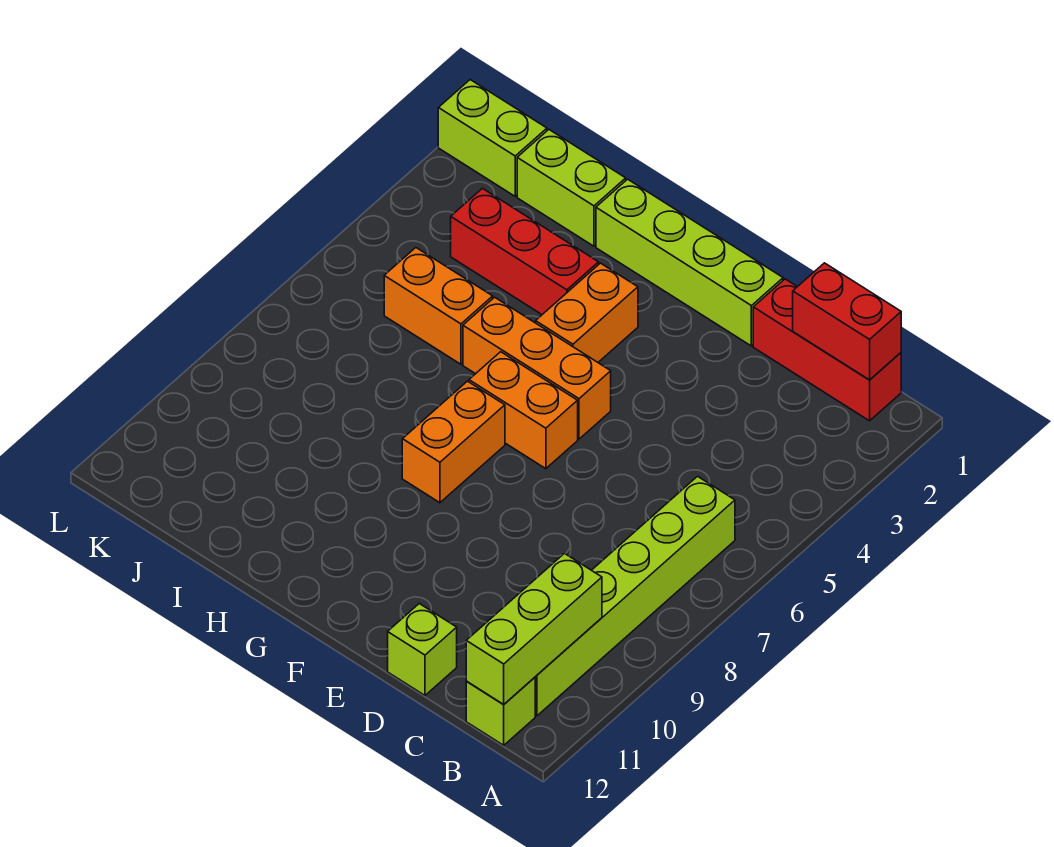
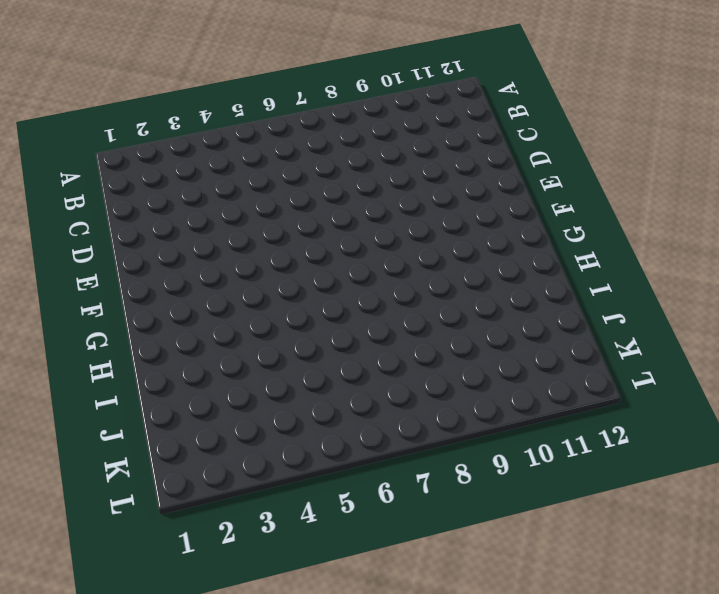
none -> red brick B1:D1 level 1
none -> lime brick B6:B11 level 1
none -> lime brick B12 level 1

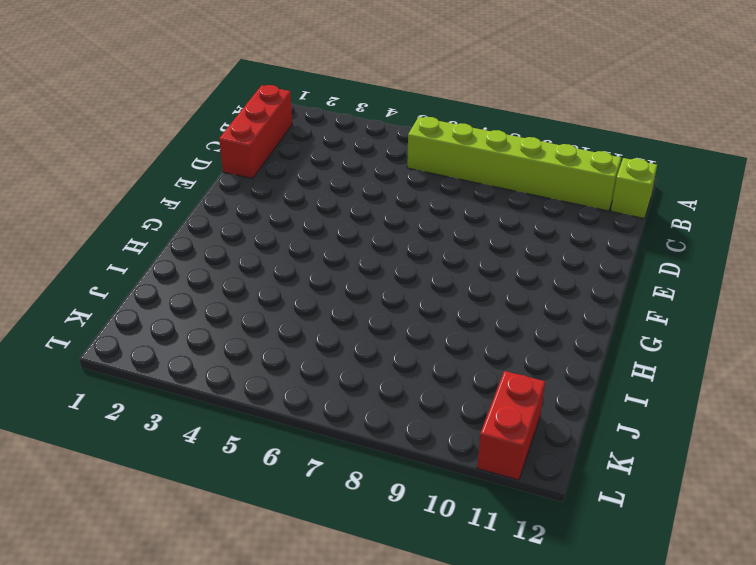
red brick K11:L11 level 1 -> red brick B1:C1 level 2
none -> lime brick D12 level 1
none -> lime brick E1:H1 level 1
none -> orange brick F5:H5 level 1

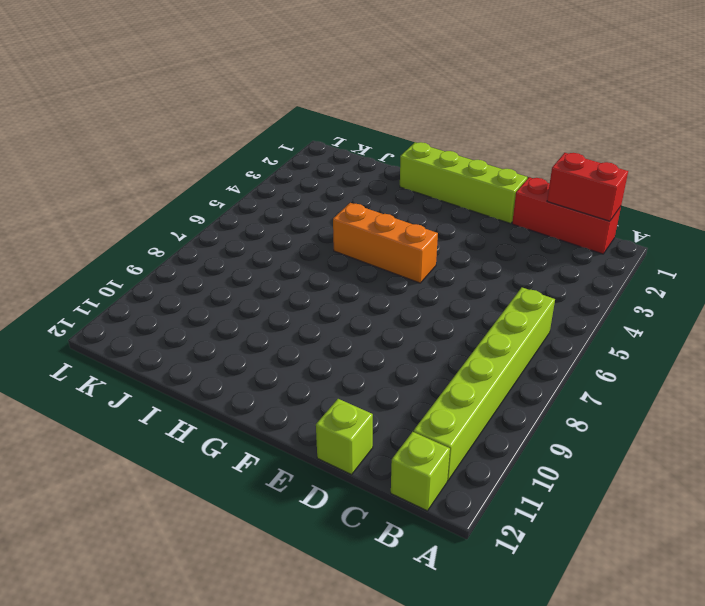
none -> orange brick F6:G6 level 1
none -> orange brick G3:G4 level 1
none -> orange brick G7:G8 level 1

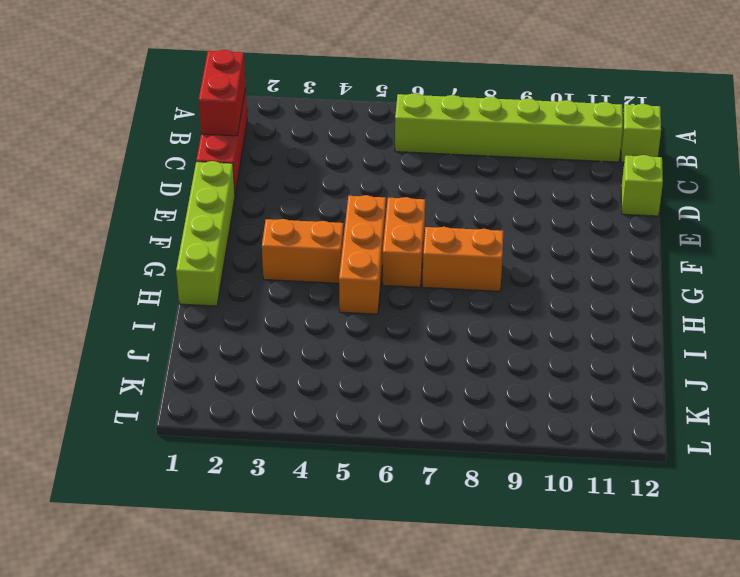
none -> red brick H3:J3 level 1
none -> lime brick I1:J1 level 1
none -> orange brick I5:J5 level 1

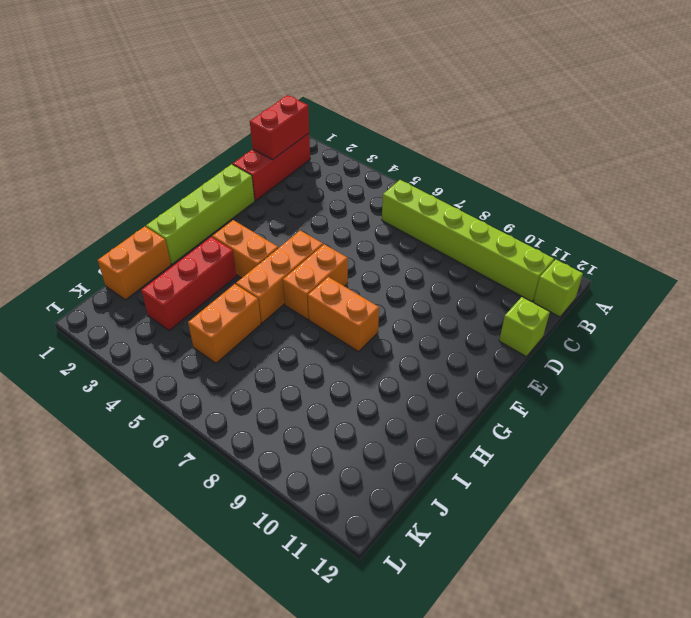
orange brick I1:J1 level 1 -> lime brick I1:J1 level 1
none -> lime brick K1:L1 level 1
none -> lime brick B10:B12 level 2

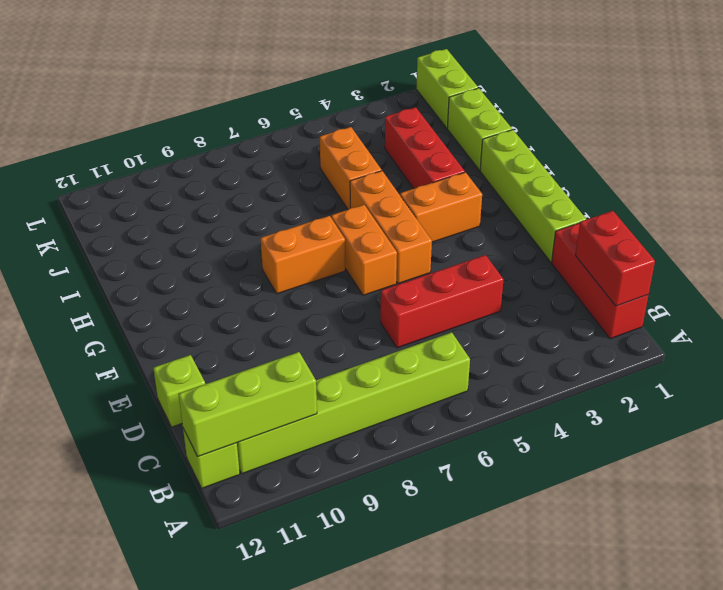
red brick D4:D6 level 1 -> none

